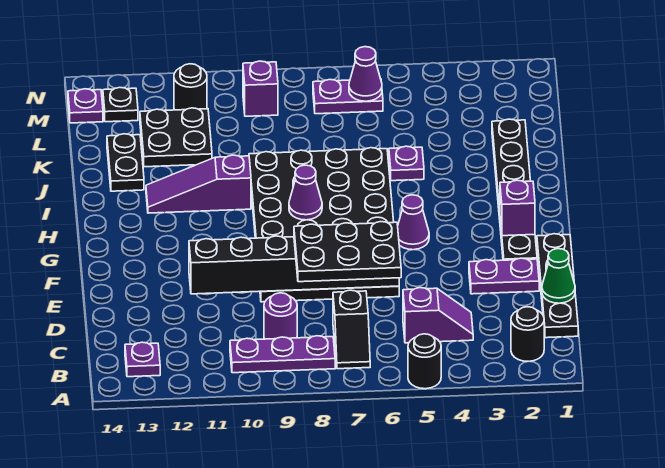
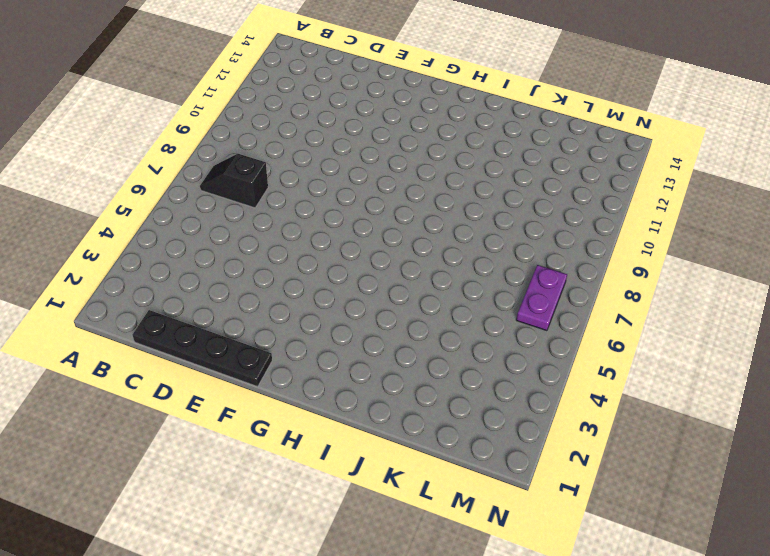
none -> black round brick A5 level 1
none -> black round brick B2 level 1
none -> purple plate B8:B10 level 1

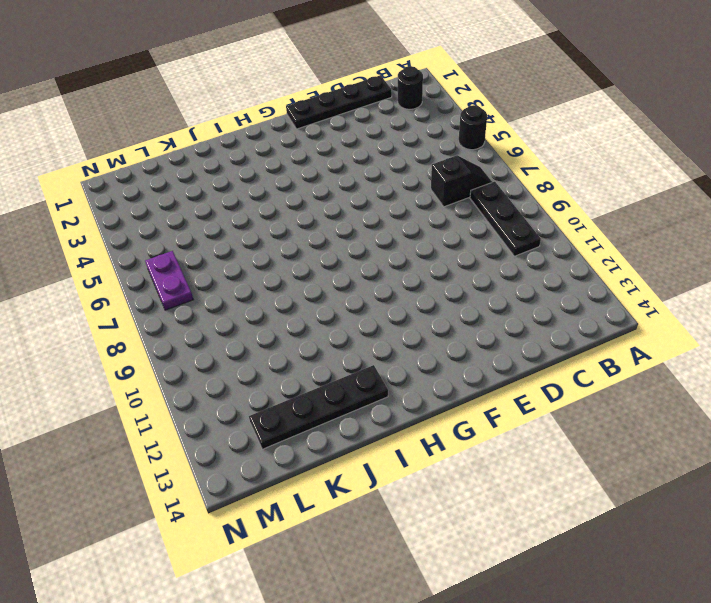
black plate B8:B10 level 1 -> purple plate B8:B10 level 1
black plate I13:L13 level 1 -> black plate J13:K13 level 1
none -> purple plate B13 level 1
none -> purple slope C4:C5 level 1 top 5
none -> purple round brick C9 level 1

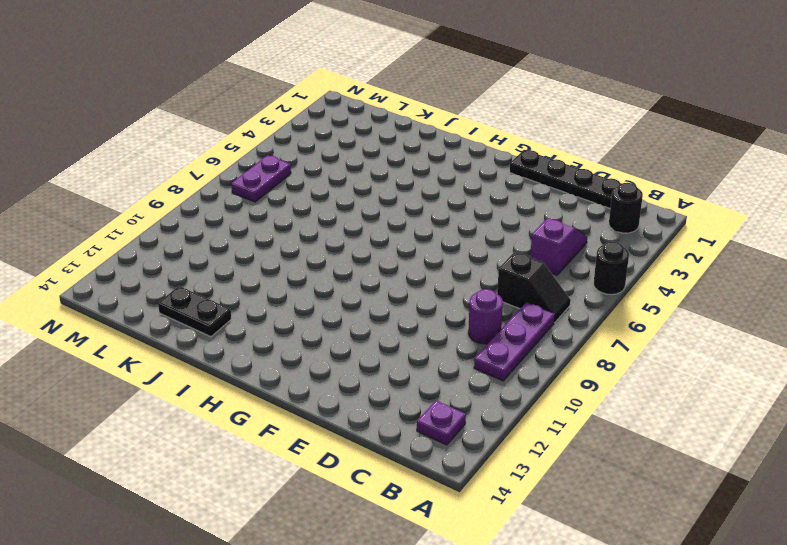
none -> purple plate E2:E3 level 1
none -> black plate E6:J9 level 1
none -> black plate F2:K2 level 1

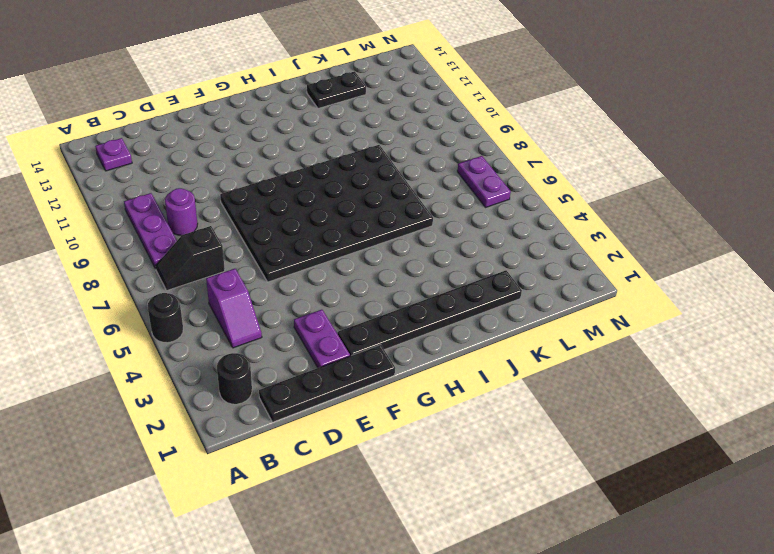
none -> purple cone G5 level 1
none -> purple slope I10:I12 level 1 top 10
none -> purple plate J5 level 1

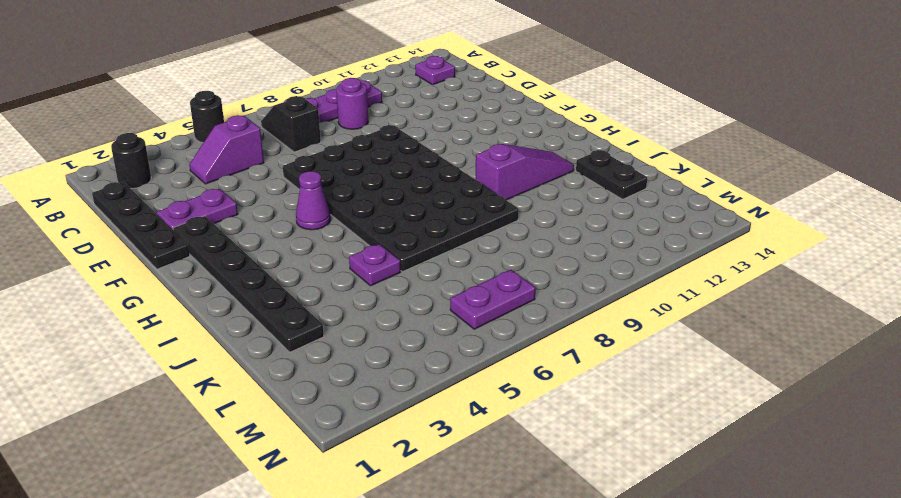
none -> black plate K11:L12 level 1
none -> purple brick M9 level 1
none -> black round brick M11 level 1

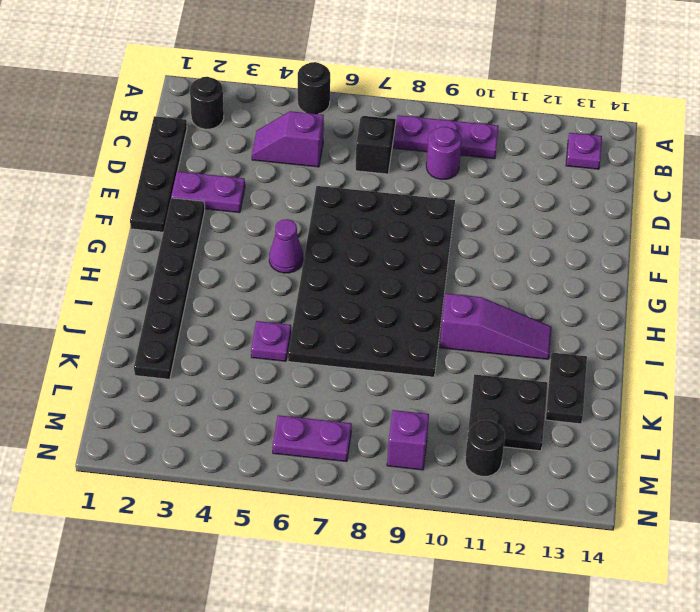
none -> black plate M13 level 1
none -> purple plate M14 level 1
none -> green cone D1 level 2

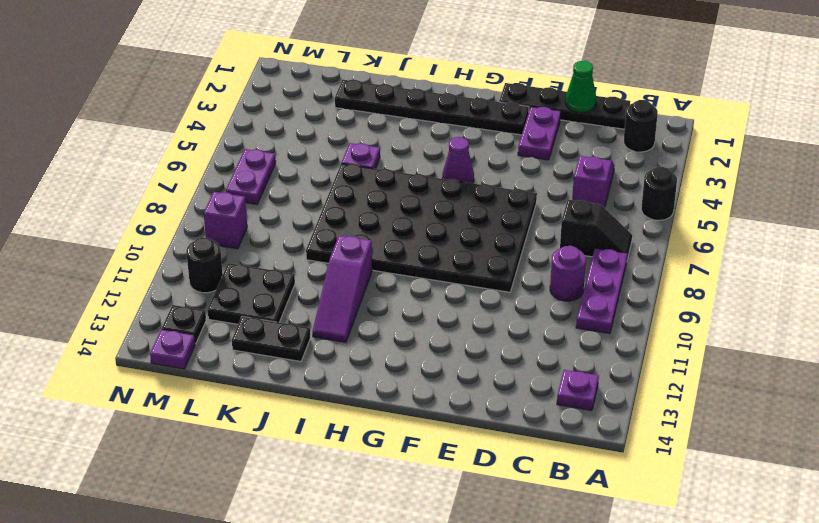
none -> black brick E6:E11 level 2
none -> purple brick G2 level 2
none -> purple cone H8 level 2

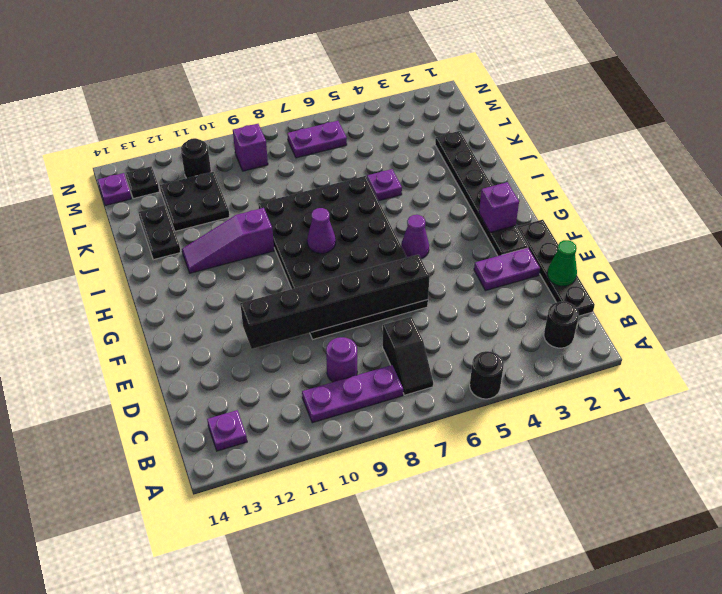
none -> purple slope C4:C5 level 1 top 5
none -> purple cone M6 level 2
none -> black plate D6:E8 level 3

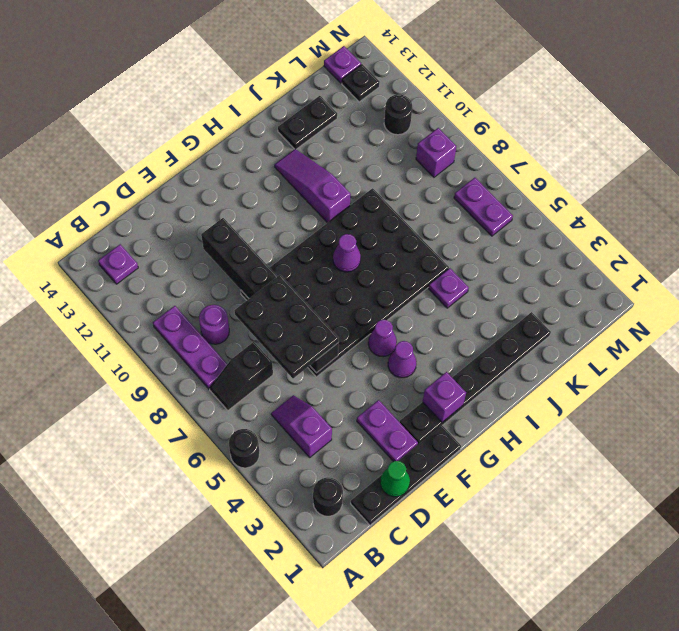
purple slope C4:C5 level 1 top 4 -> purple slope C4:C5 level 1 top 5
purple cone G4 level 1 -> purple cone M6 level 2
none -> black plate K11:L12 level 1

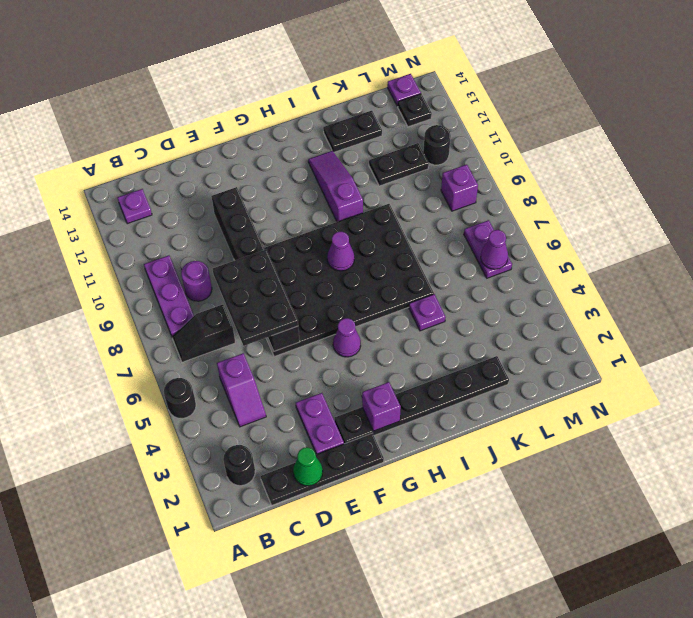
black plate K11:L11 level 1 -> black plate K11:L12 level 1

